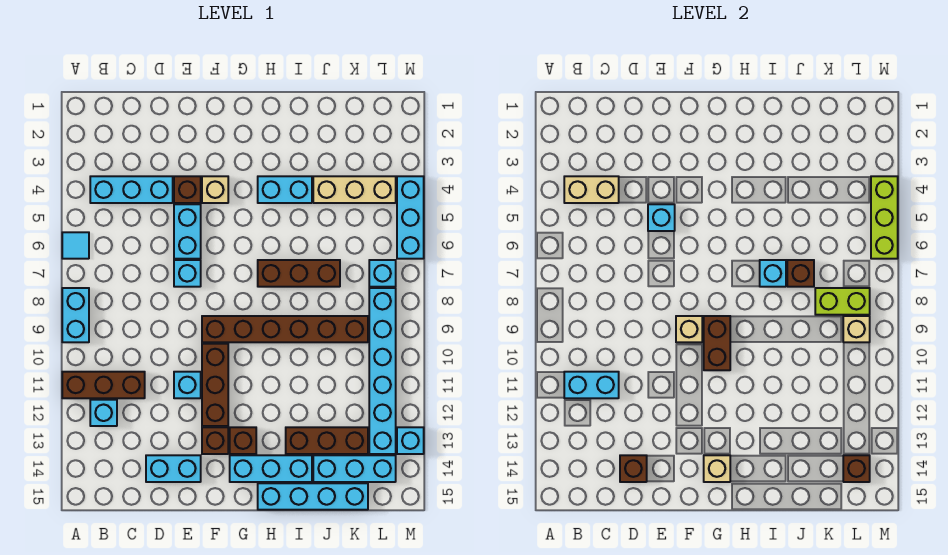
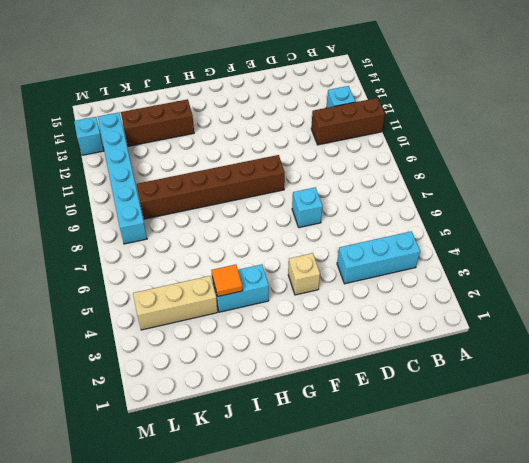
orange tile I4 level 2 -> none
none -> cyan tile A6 level 1
none -> cyan brick A8:A9 level 1
none -> cyan brick D14:E14 level 1
none -> brown brick E4 level 1

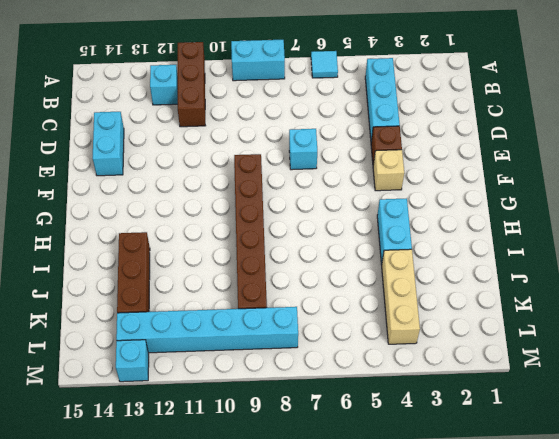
none -> cyan brick E5:E6 level 1
none -> cyan brick E11 level 1
none -> brown brick F10:F12 level 1
none -> brown brick F13 level 1

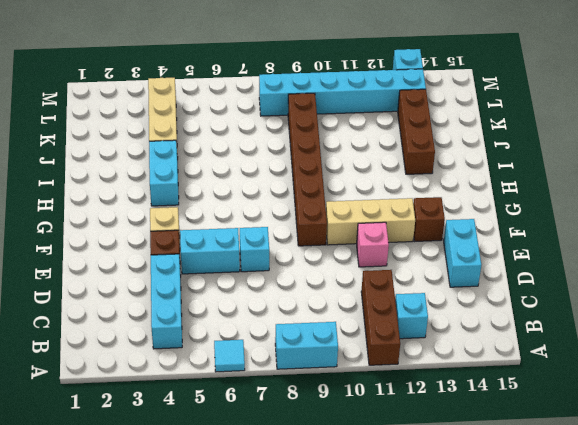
pink brick E11 level 1 -> cyan brick E11 level 1
tan brick F10:F12 level 1 -> brown brick F10:F12 level 1
none -> brown brick G13 level 1
none -> cyan brick G14:I14 level 1
none -> brown brick H7:J7 level 1
none -> cyan brick H15:K15 level 1

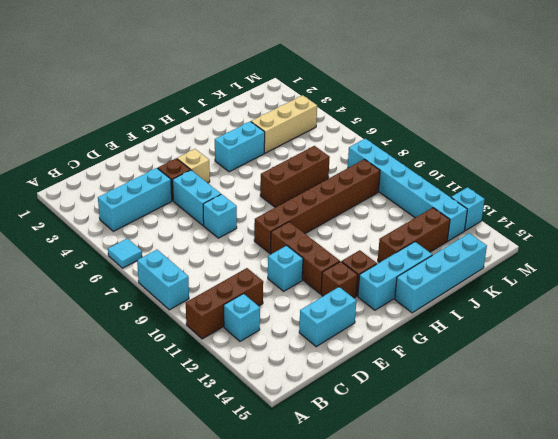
none -> cyan brick J14:L14 level 1
none -> cyan brick L7 level 1
none -> cyan brick M4:M6 level 1
none -> tan brick B4:C4 level 2

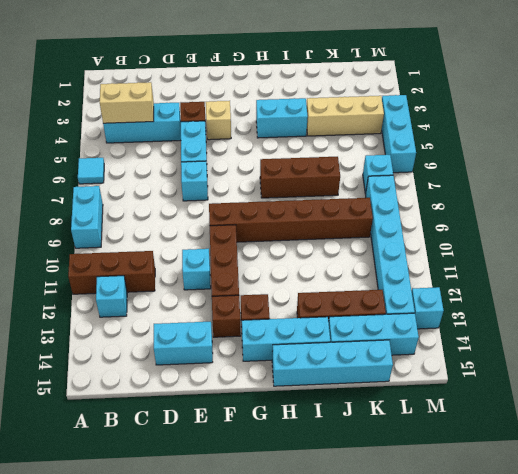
none -> cyan brick B11:C11 level 2
none -> brown brick D14 level 2
none -> cyan brick E5 level 2
none -> tan brick F9 level 2

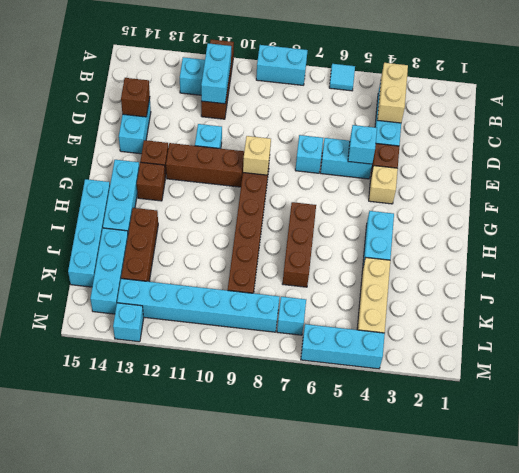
none -> brown brick G9:G10 level 2
none -> tan brick G14 level 2
none -> cyan brick I7 level 2
none -> brown brick J7 level 2

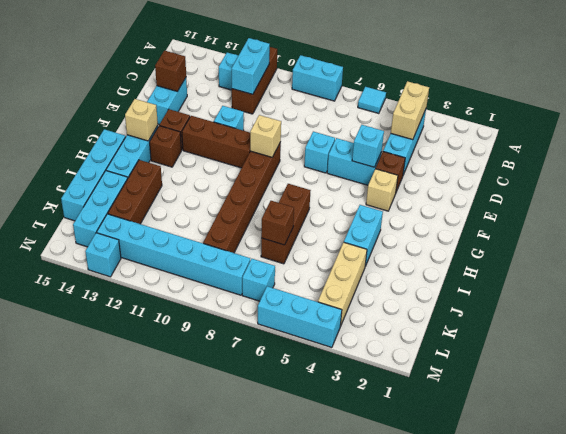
none -> brown brick G9:G10 level 2
none -> cyan brick I7 level 2
none -> lime brick K8:L8 level 2
none -> tan brick L9 level 2

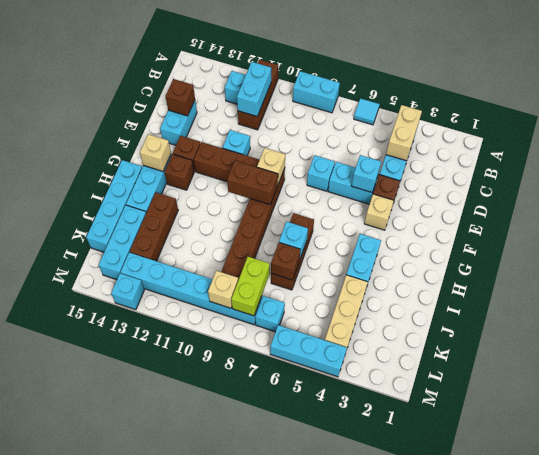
none -> brown brick L14 level 2
none -> lime brick M4:M6 level 2

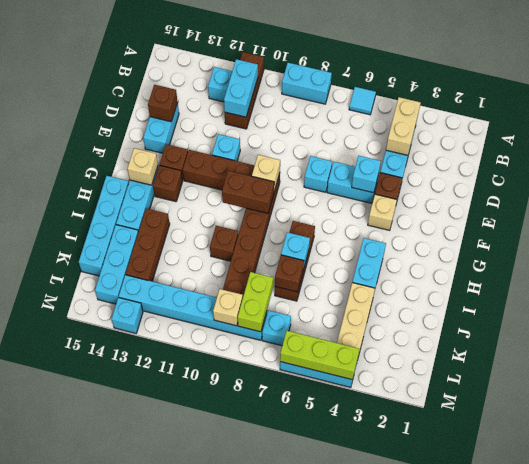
brown brick I10 level 1 -> brown brick L14 level 2

